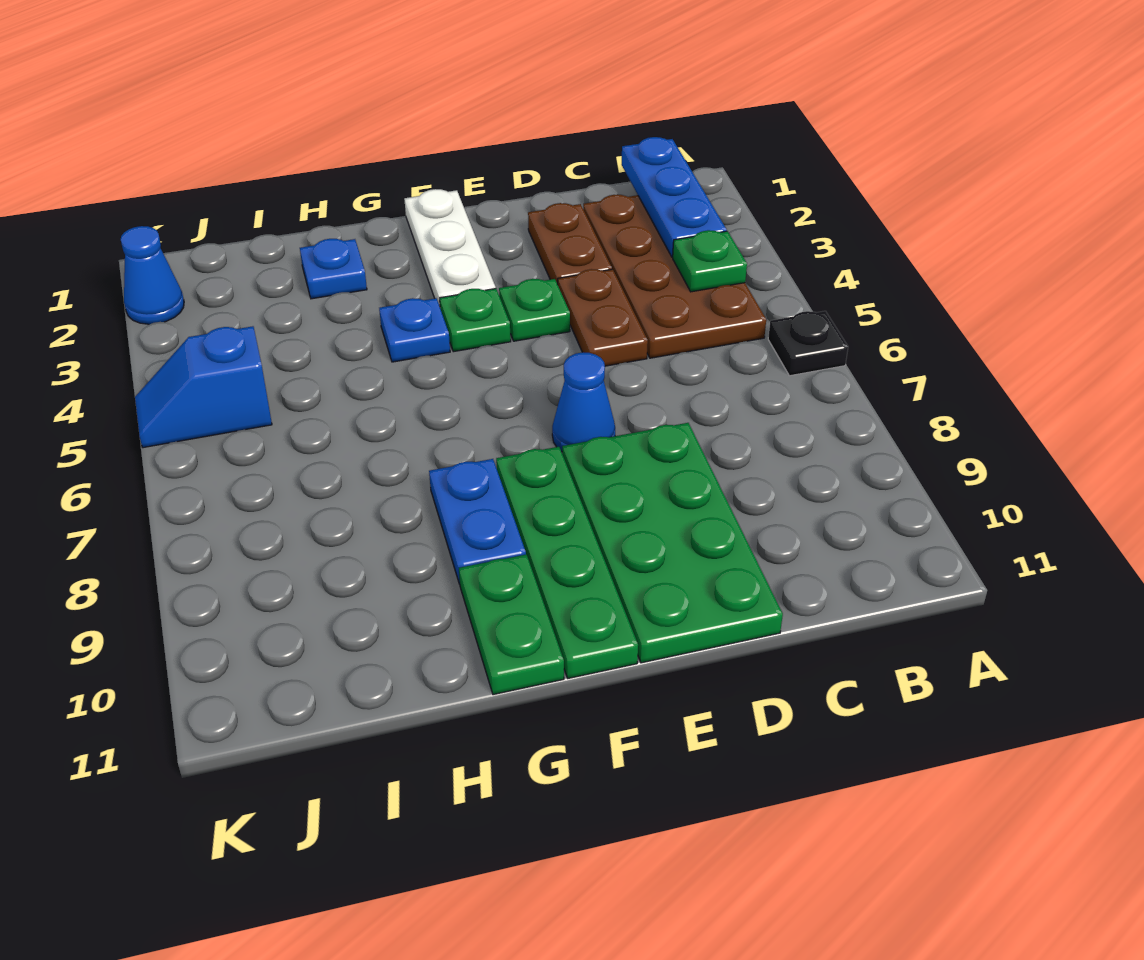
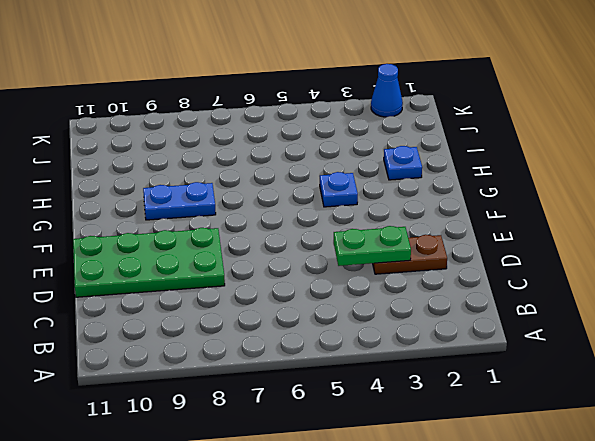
green plate D3:D4 level 2 -> green plate G10:G11 level 1
none -> black plate A6 level 1
none -> brown plate B2:C5 level 1
none -> brown plate D4:D5 level 1

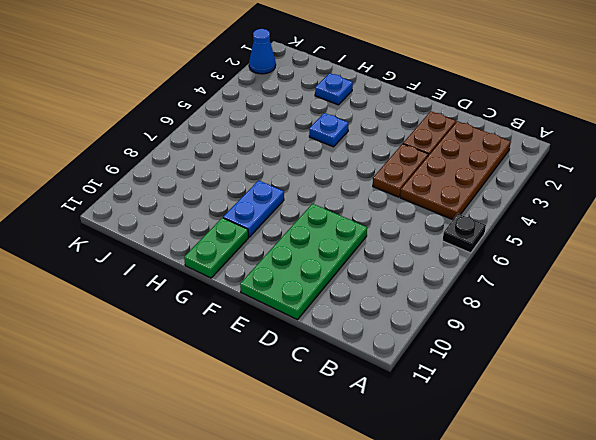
none -> green plate E4 level 1
none -> blue cone E7 level 1
none -> white plate F1:F3 level 1

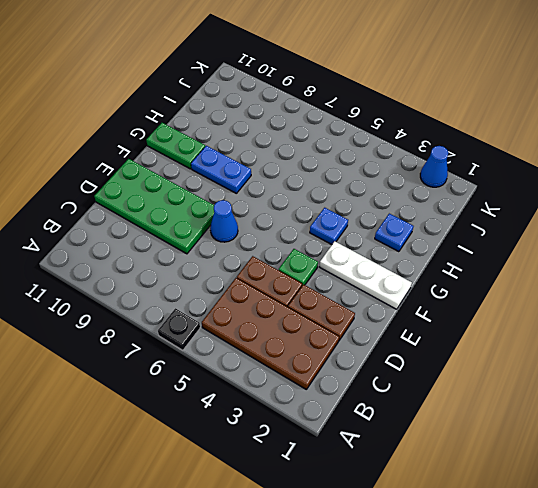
none -> green plate F4 level 1
none -> green plate F8:F11 level 1
none -> blue slope J5:K5 level 1 top J

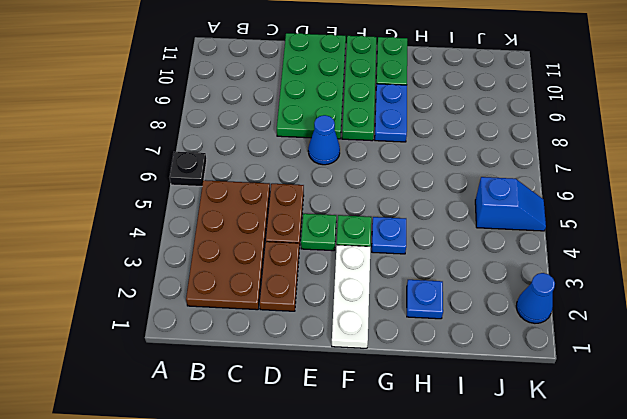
none -> blue plate B1:B3 level 2
none -> green plate B4 level 2

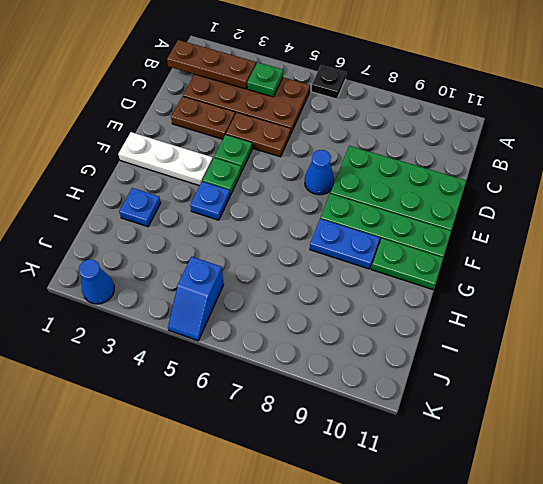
brown plate B1:B3 level 2 -> blue plate B1:B3 level 2

